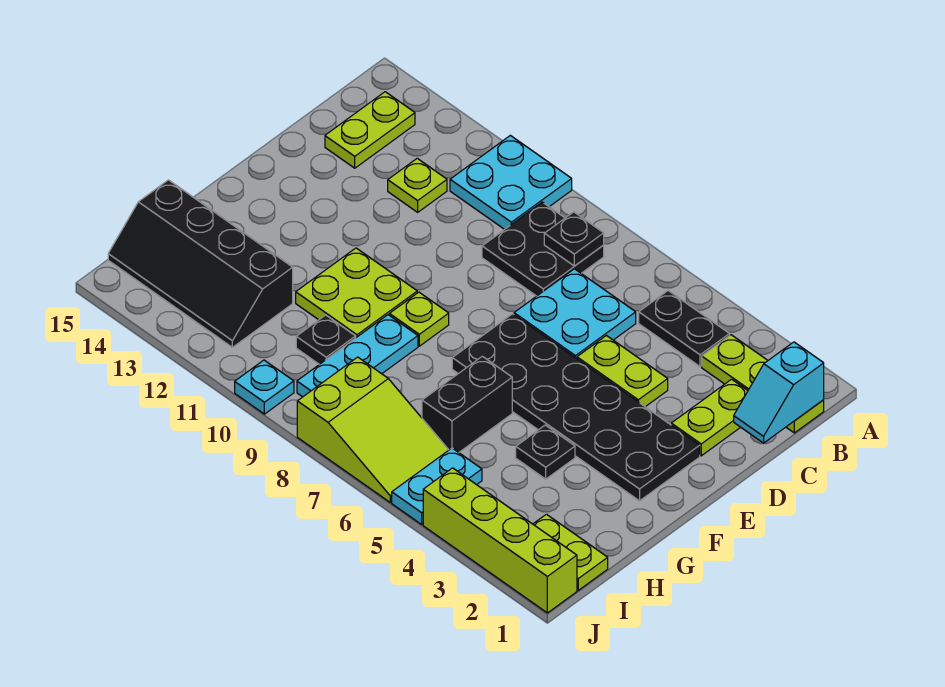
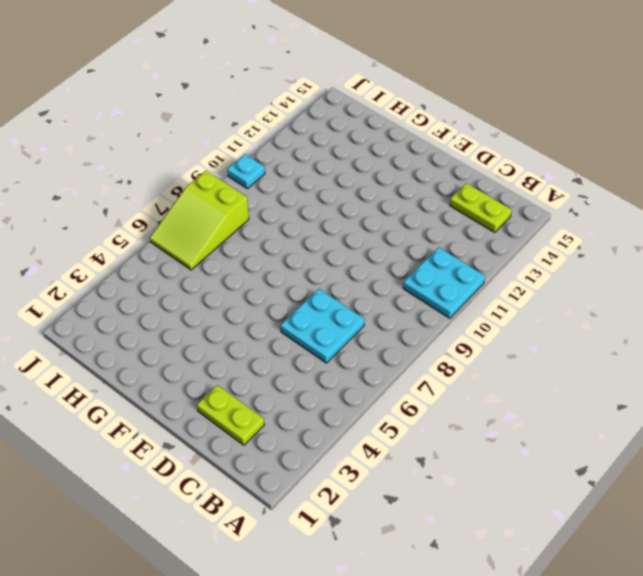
none -> lime plate B1:B3 level 1
none -> black plate B4:B5 level 1
none -> black plate B8:C9 level 1

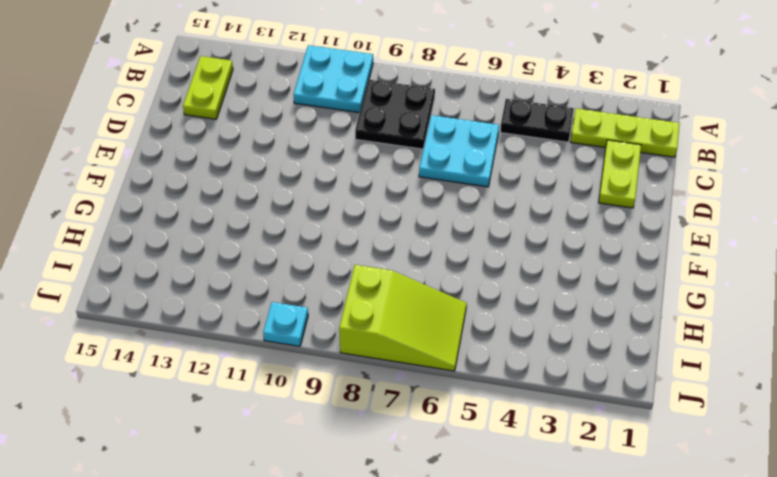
none -> lime plate C12 level 1
none -> lime plate D4:D5 level 1
none -> black plate E2:F7 level 1

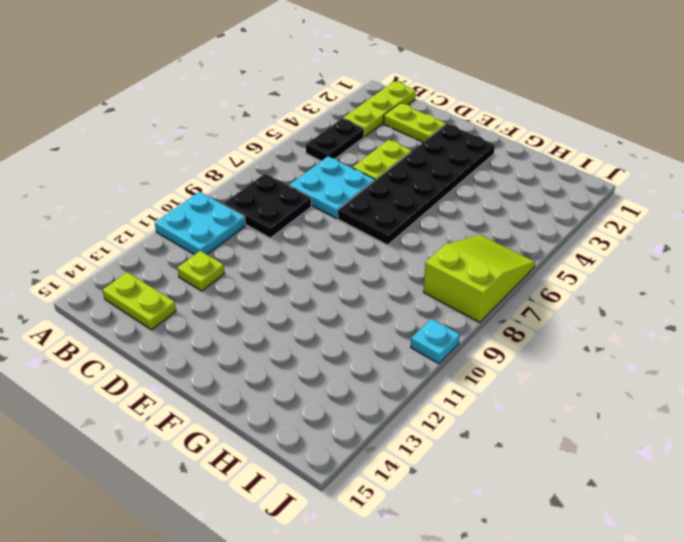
none -> lime plate F9 level 1
none -> lime plate F10:G11 level 1
none -> black plate G4 level 1

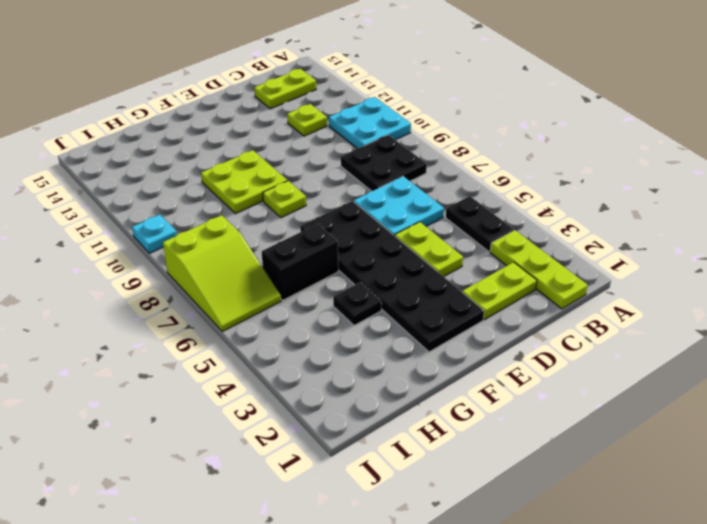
none -> cyan plate G9:I9 level 1
none -> black plate H10 level 1
none -> black slope H12:I15 level 1 top H

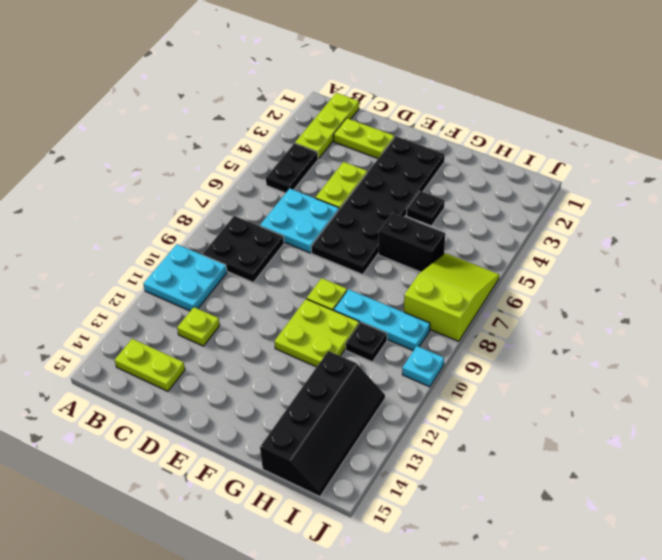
none -> lime plate I1:I2 level 1
none -> cyan plate I5:J5 level 1
none -> lime brick J1:J4 level 1

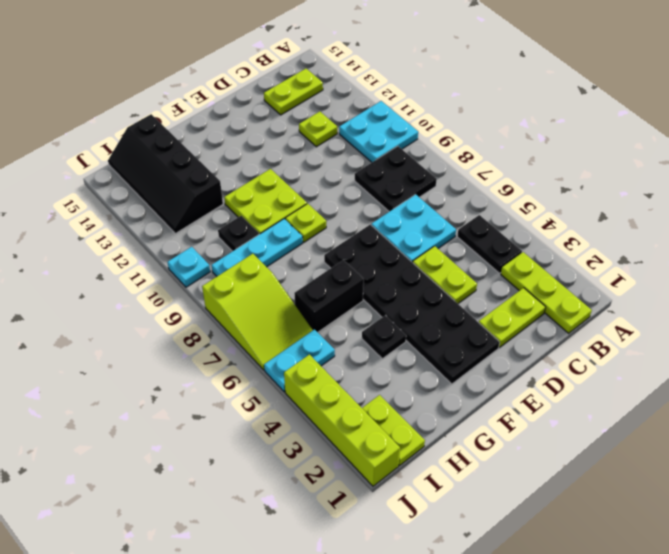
none -> cyan slope B1:C1 level 2 top B
none -> black plate B8 level 2

